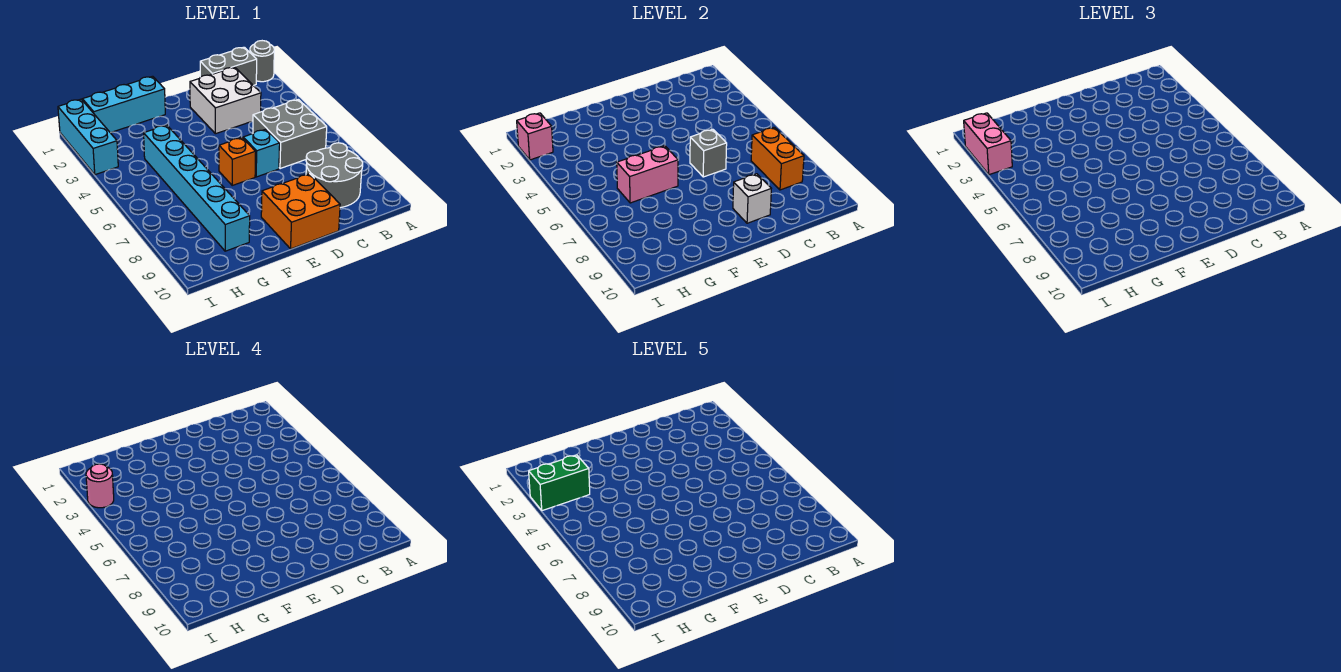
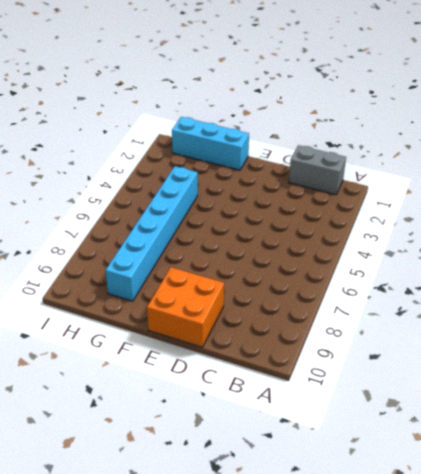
none -> grey round brick A1 level 1
none -> grey brick B5:C6 level 1
none -> grey round brick B8:C9 level 1

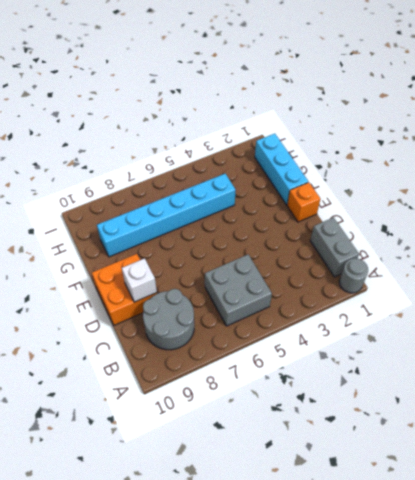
orange brick E1 level 1 -> orange brick E6 level 1
none -> white brick C2:D3 level 1
none -> cyan brick D6 level 1
none -> cyan brick I1:I3 level 1

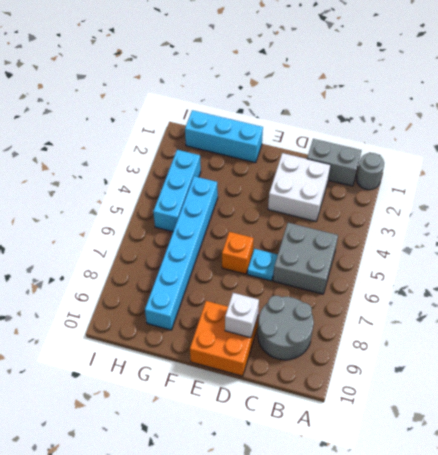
cyan plate D6 level 1 -> cyan brick D6 level 1
cyan brick H3:H5 level 1 -> cyan brick I1:I3 level 1
none -> orange brick B7:B8 level 2
none -> grey brick D6 level 2
none -> pink brick F6:G6 level 2

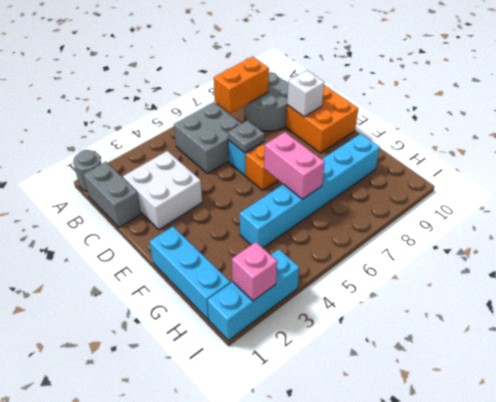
grey plate D6 level 2 -> grey brick D6 level 2
none -> pink brick I2:I3 level 3
none -> pink round brick I3 level 4
none -> green brick H3:I3 level 5

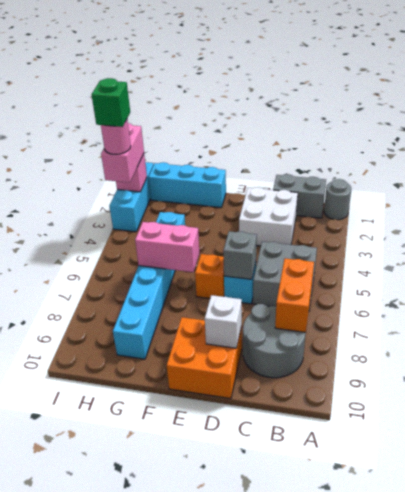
green brick I3 level 5 -> green brick H3:I3 level 5

